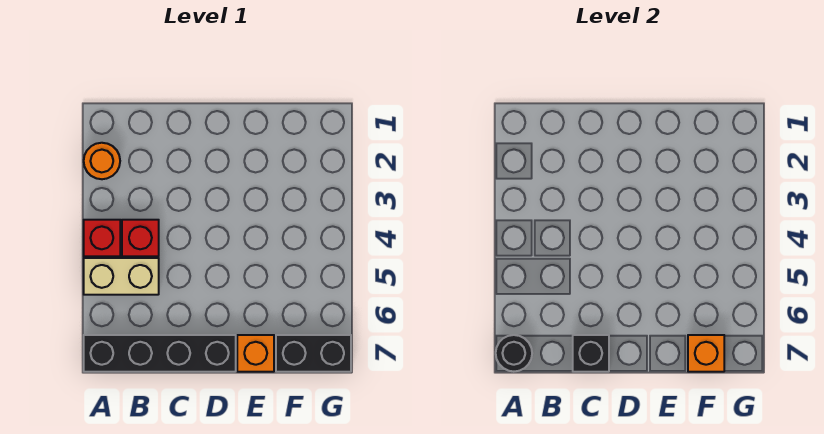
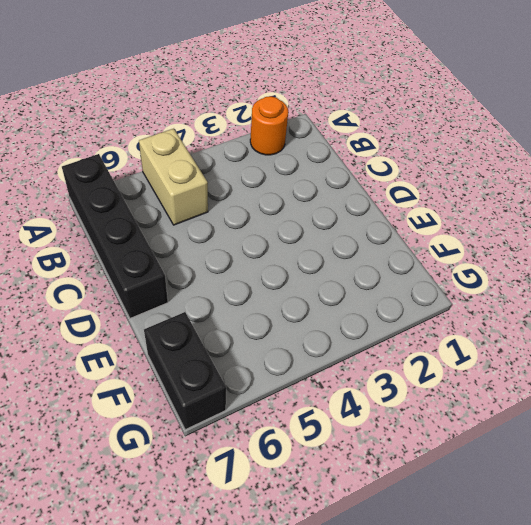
none -> red brick A4 level 1
none -> red brick B4 level 1

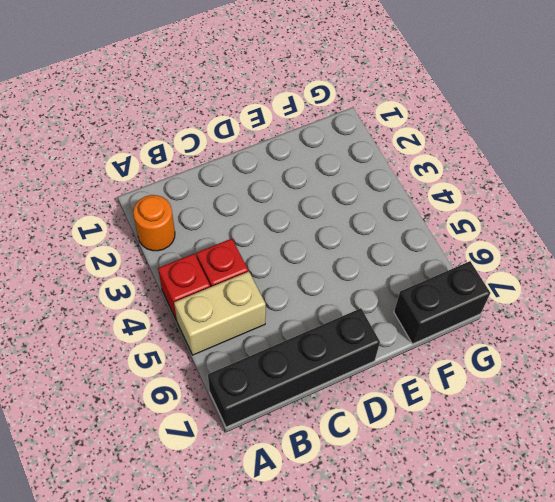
none -> orange brick E7 level 1
none -> black round brick A7 level 2

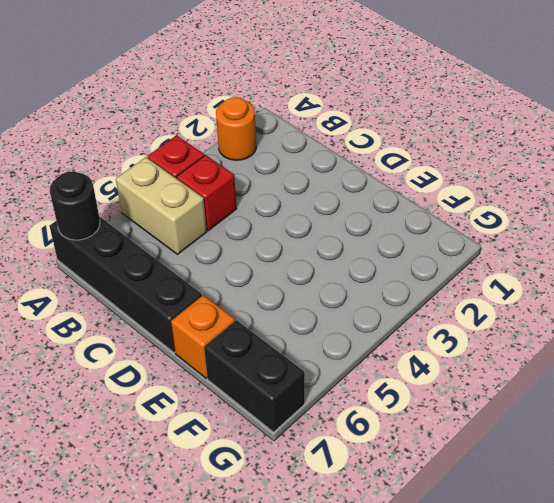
none -> black brick C7 level 2
none -> orange brick F7 level 2

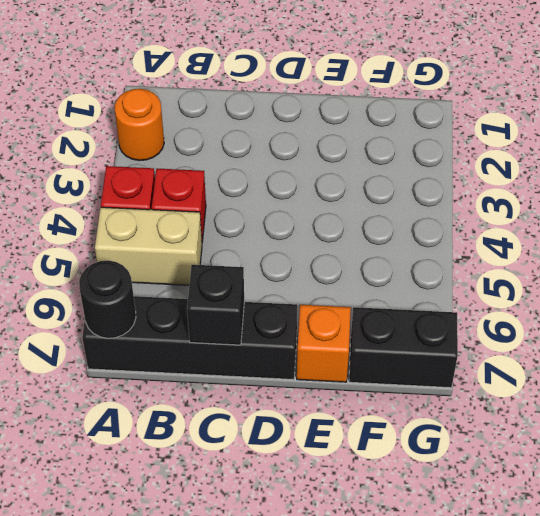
none -> orange brick F7 level 2

